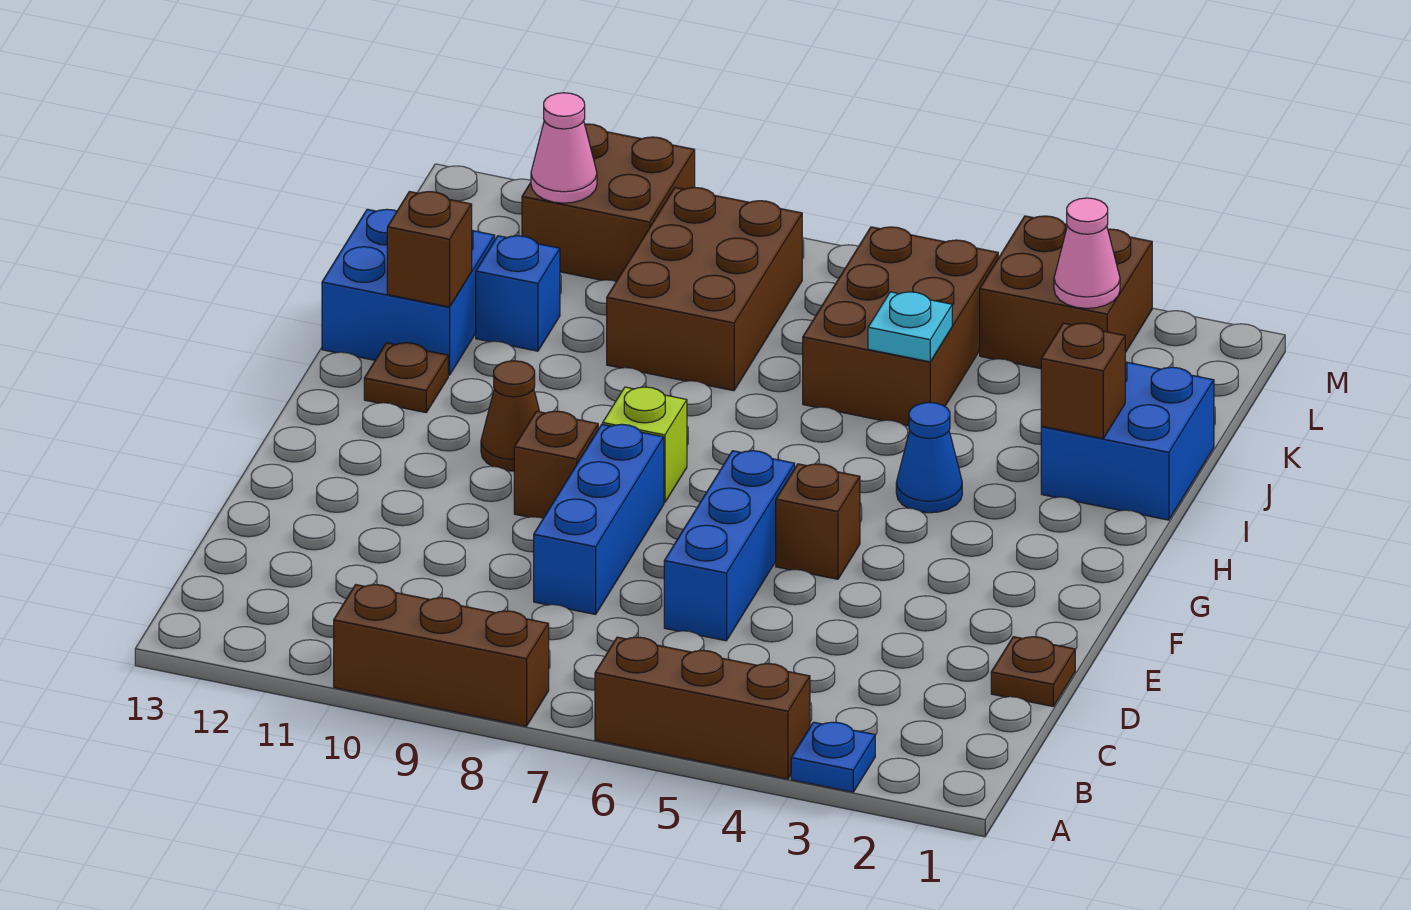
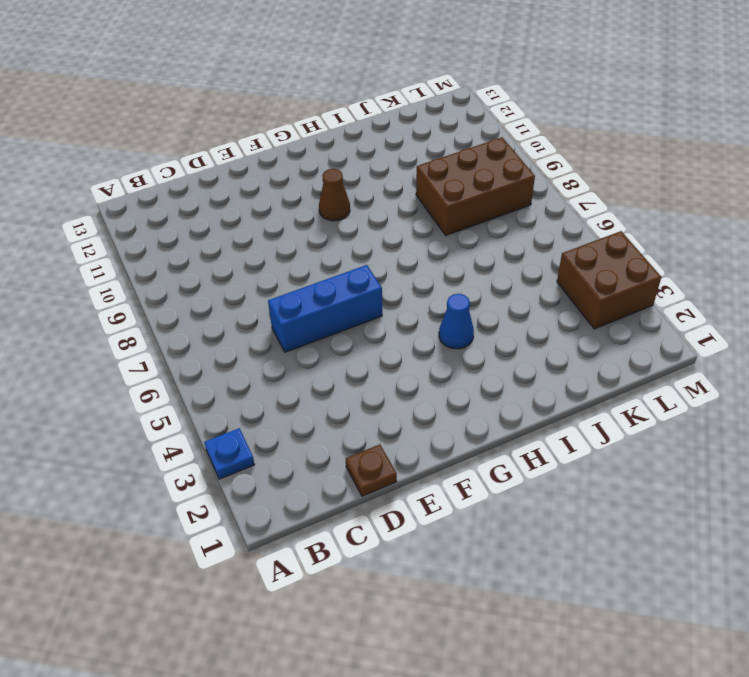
none -> brown brick A4:A6 level 1
none -> brown brick A8:A10 level 1
none -> blue brick D8:F8 level 1

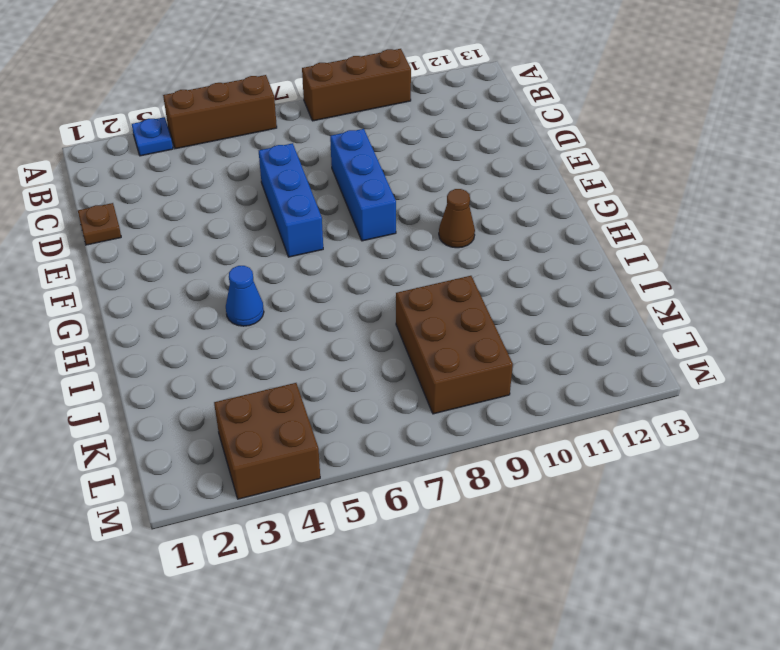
none -> brown brick F5 level 1
none -> brown brick F9 level 1
none -> lime brick G8 level 1

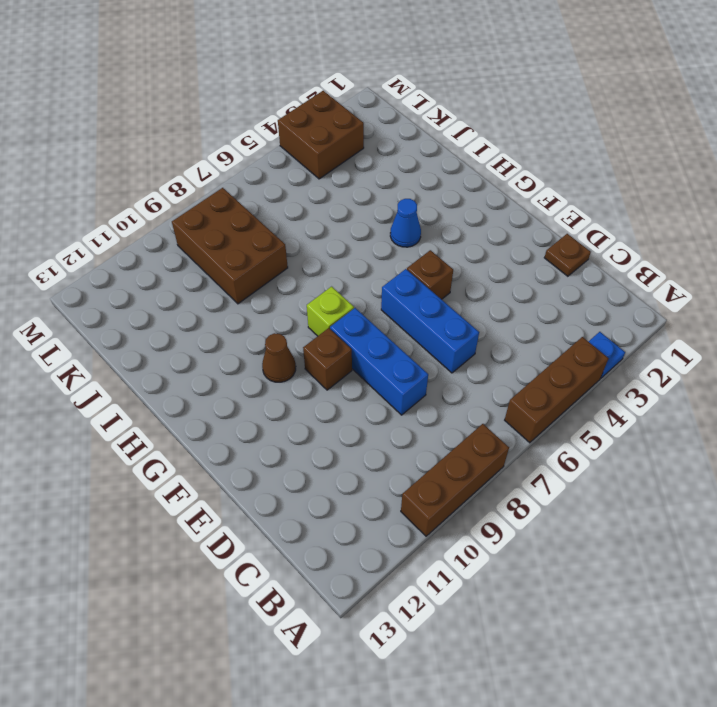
none -> brown plate H12 level 1
none -> blue brick I1:J2 level 1
none -> blue brick I12:J13 level 1

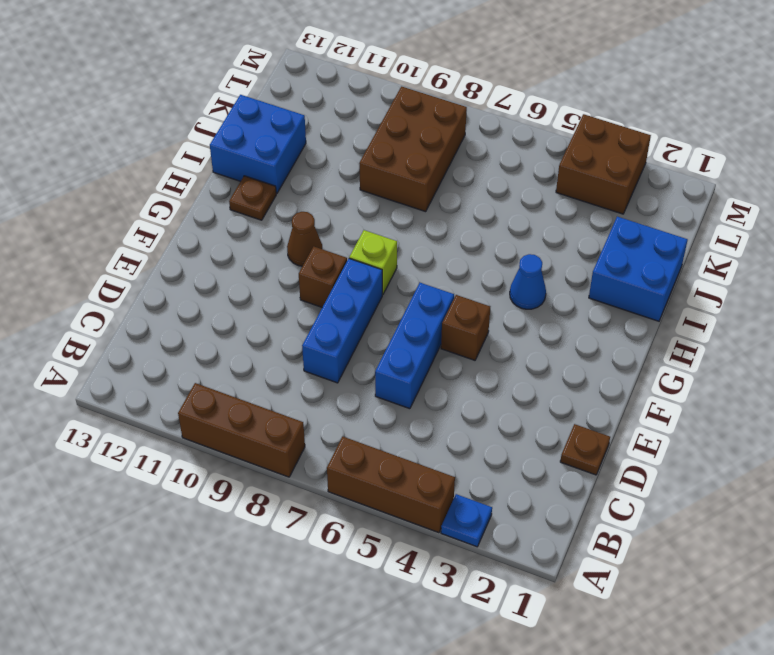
none -> brown brick J5:L6 level 1
none -> blue brick J11 level 1
none -> brown brick L10:M11 level 1

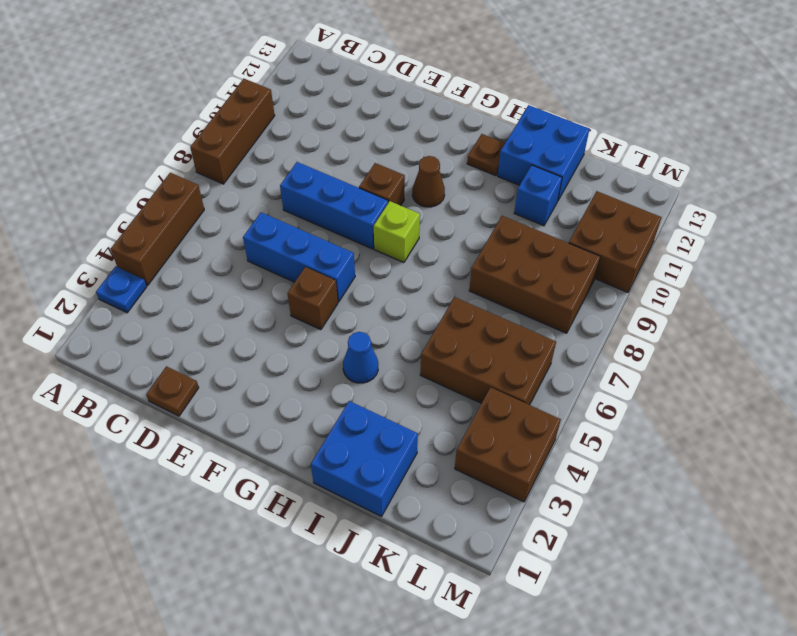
none -> brown brick I2 level 2
none -> brown brick I12 level 2
none -> cyan plate J5 level 2

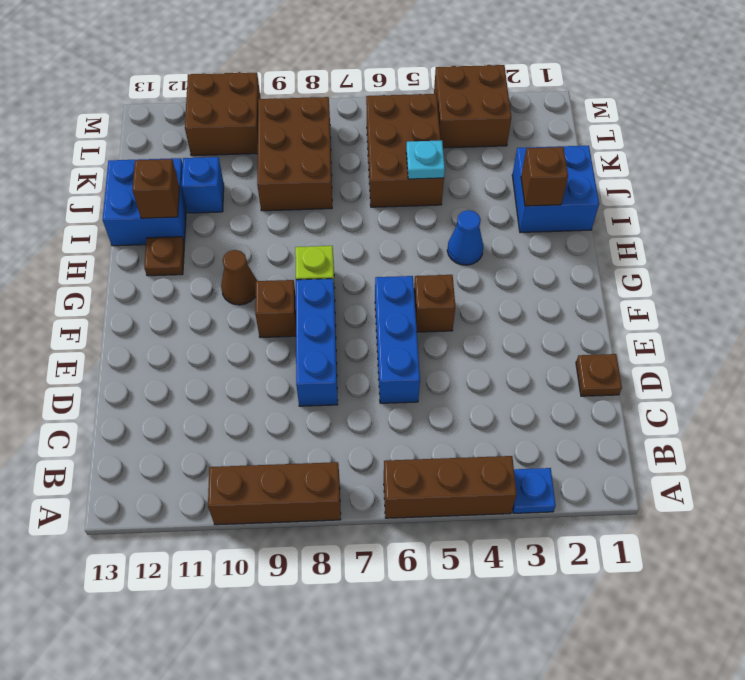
none -> pink cone L3 level 2
none -> pink cone L11 level 2

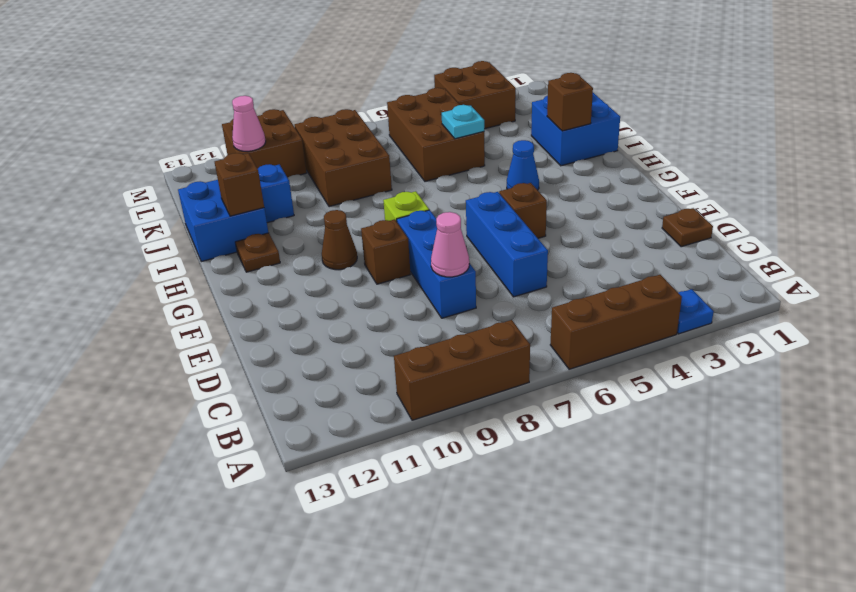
pink cone D8 level 2 -> pink cone L3 level 2

